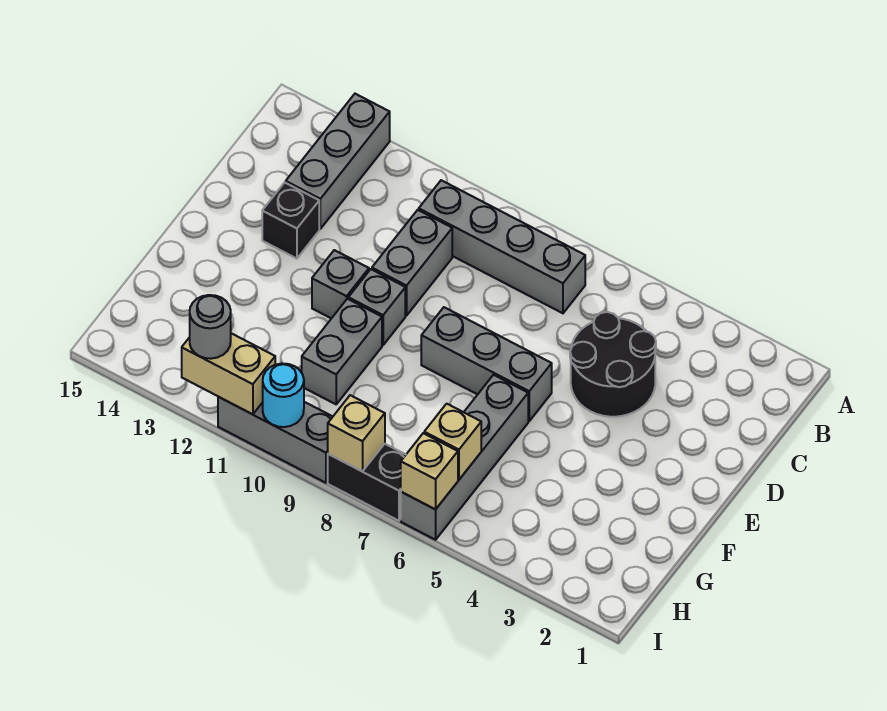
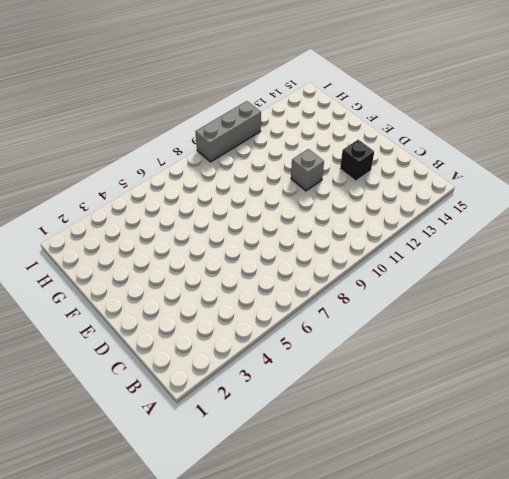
none -> grey brick A13:C13 level 1
none -> grey brick B7:B10 level 1
none -> black round brick C4:D5 level 1

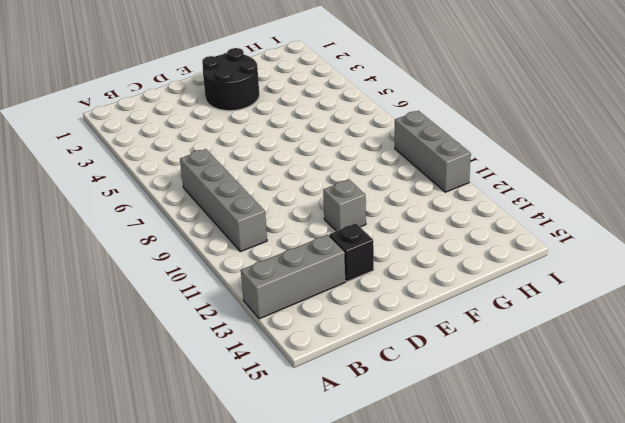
black round brick E2:F3 level 1 -> black round brick C4:D5 level 1
none -> grey brick C10:D10 level 1
none -> grey brick E6:E8 level 1
none -> grey brick E10 level 1

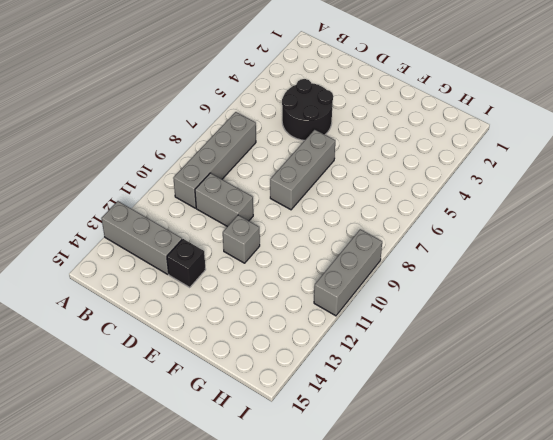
none -> grey brick E10 level 1
none -> grey brick F6:I6 level 1
none -> grey brick F10:G10 level 1

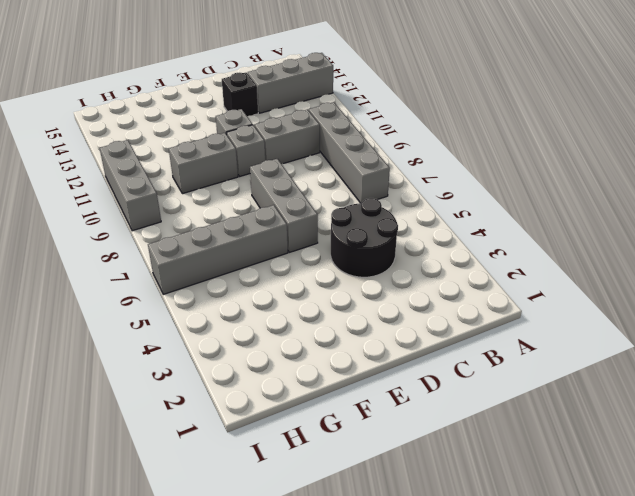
none -> black brick I7:I8 level 1
none -> tan brick H6 level 2
none -> tan brick I6 level 2

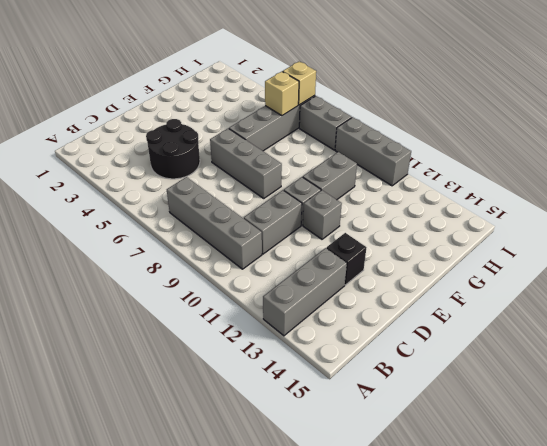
grey brick I7:I8 level 1 -> black brick I7:I8 level 1
none -> tan brick I8 level 2
none -> cyan round brick I10 level 2
none -> tan brick I11:I12 level 2

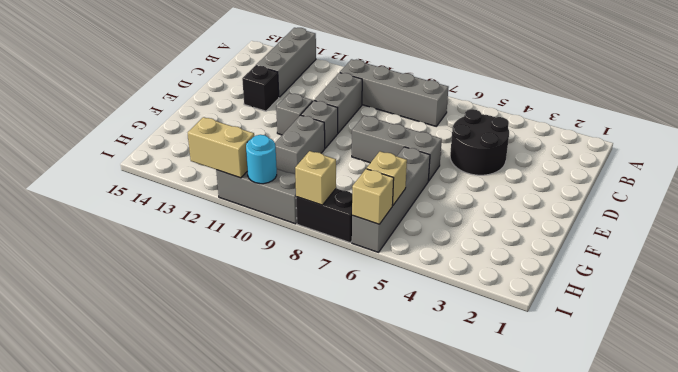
none -> grey round brick I12 level 3

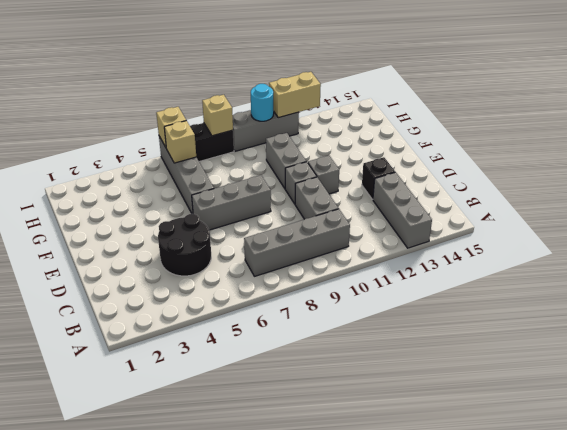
none -> grey round brick I12 level 3

